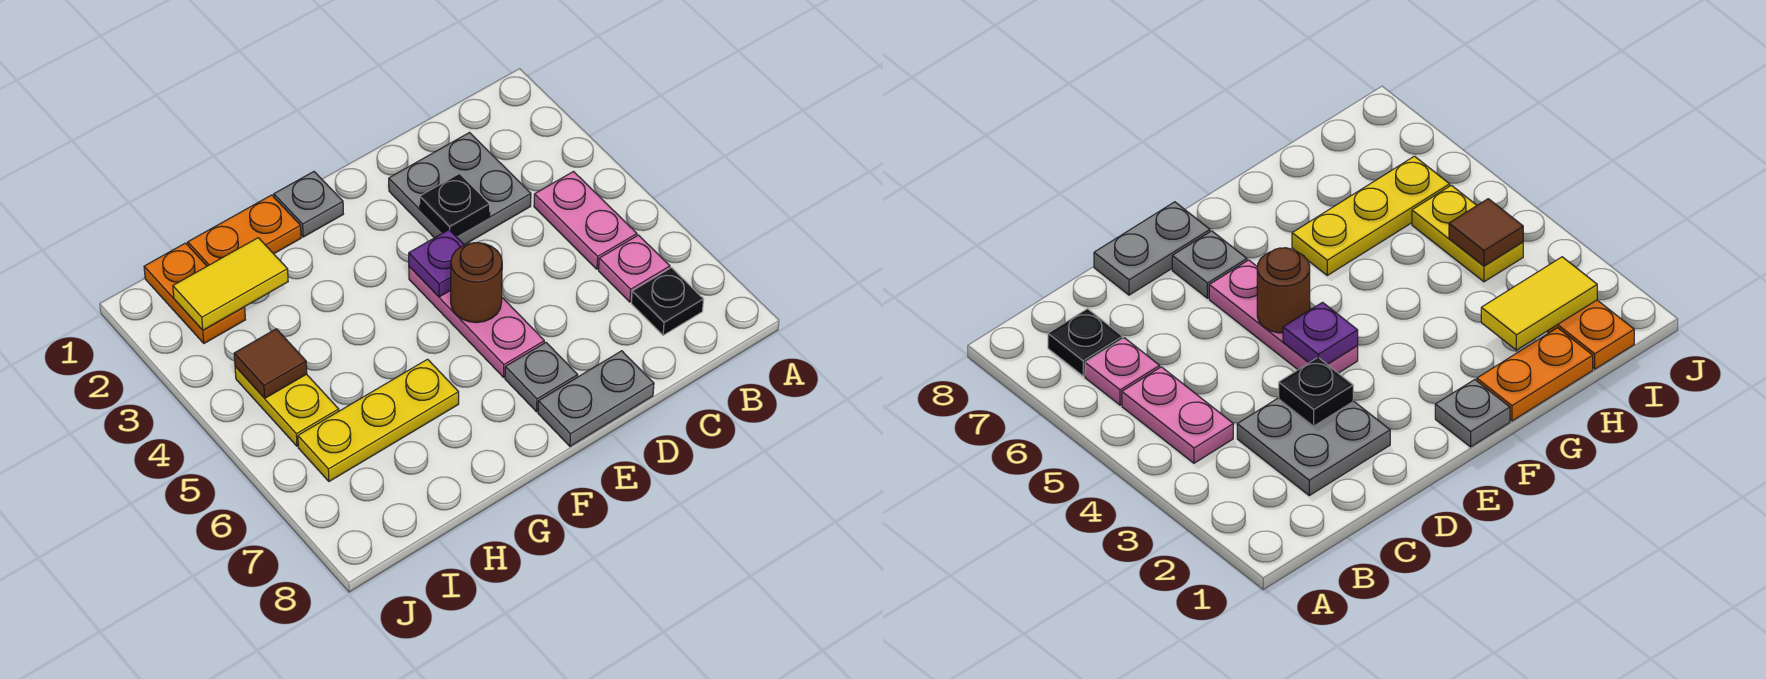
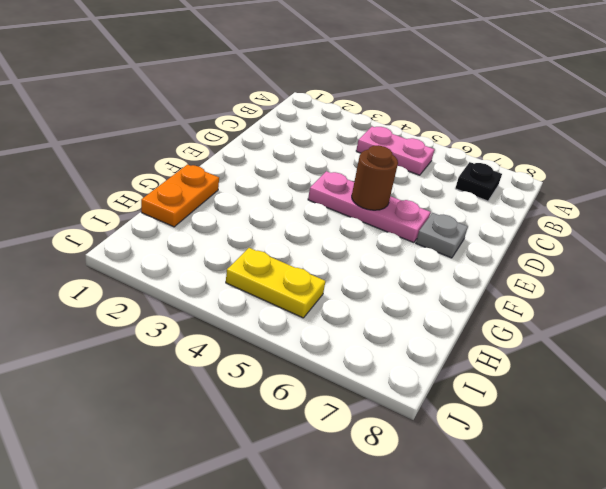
none -> pink plate B6 level 1
none -> grey plate C2:D3 level 1
none -> grey plate D8:E8 level 1

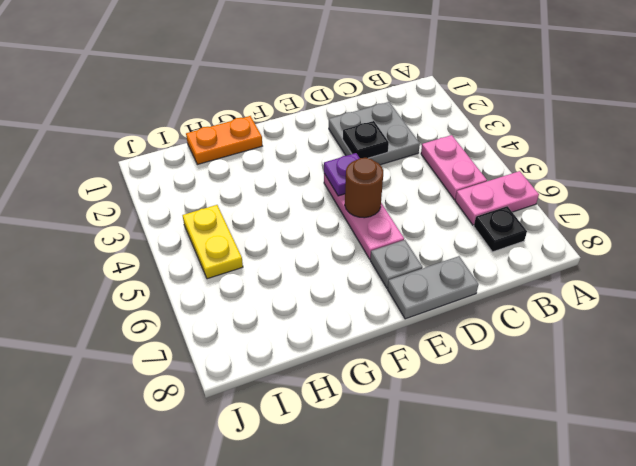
pink plate A6:B6 level 1 -> pink plate B6 level 1
none -> grey plate F1 level 1
none -> yellow plate G6:I6 level 1
none -> orange plate I1:I2 level 1

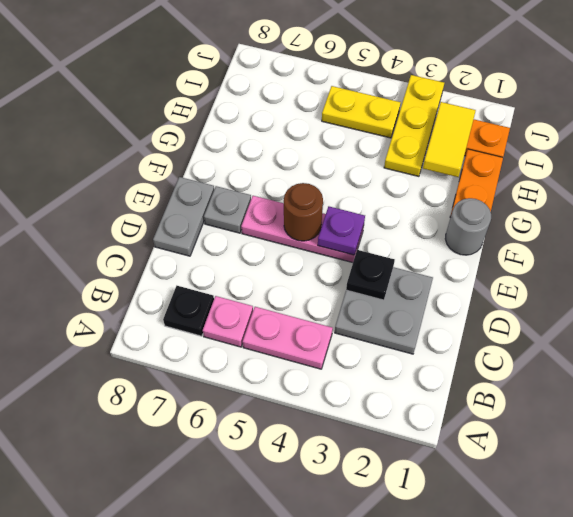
grey round brick F1 level 1 -> grey plate F1 level 1
yellow plate H3:J3 level 1 -> yellow plate G6:I6 level 1
none -> brown tile I4 level 2

